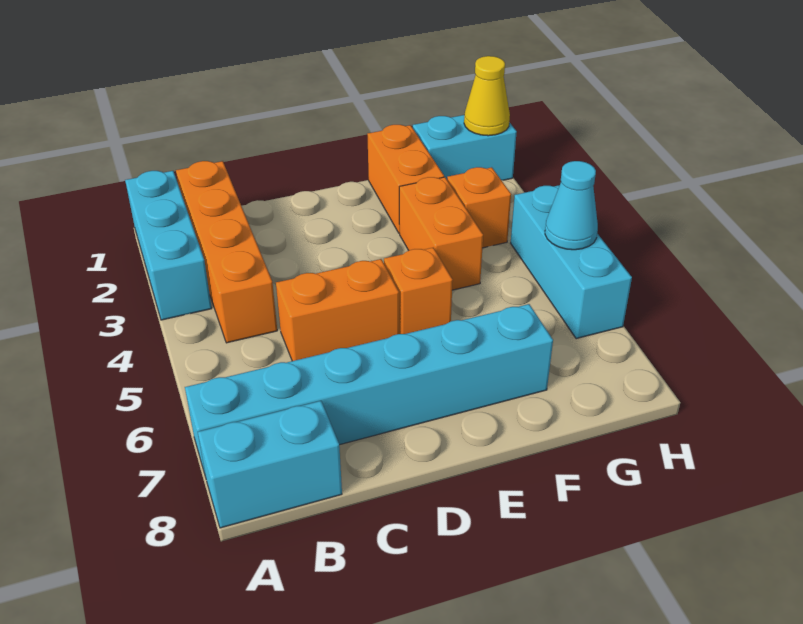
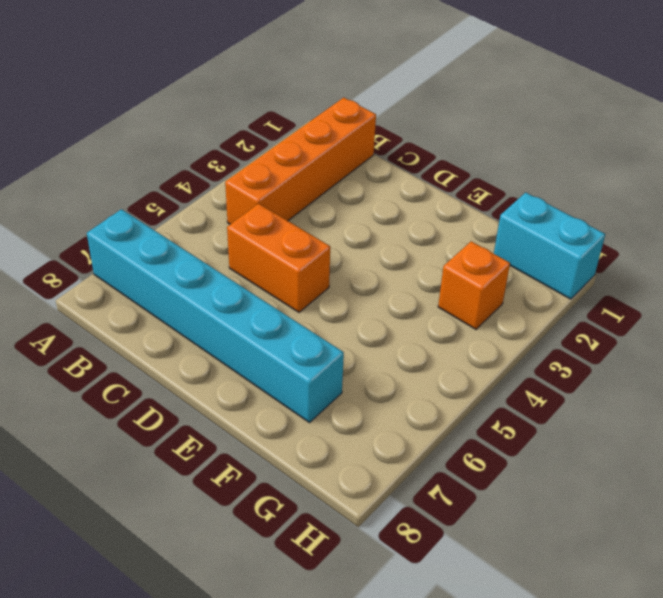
none -> cyan brick A1:A3 level 1
none -> cyan brick A8:B8 level 1
none -> orange brick E5 level 1

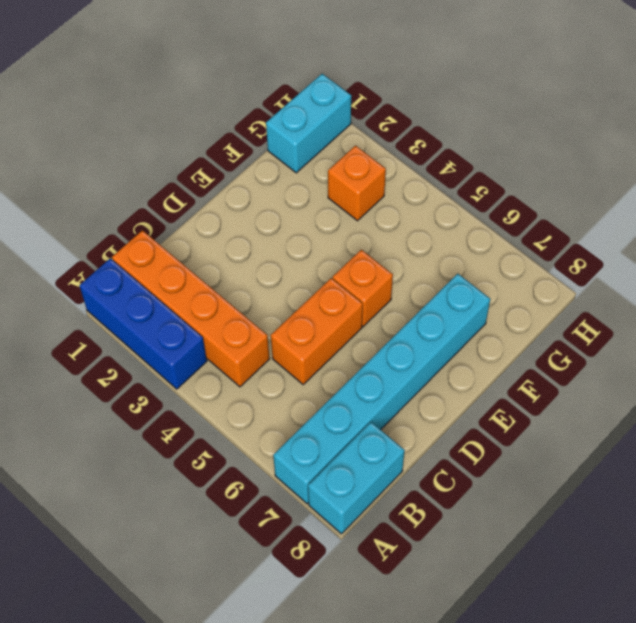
blue brick A1:A3 level 1 -> cyan brick A1:A3 level 1
none -> orange brick F1:F2 level 1
none -> orange brick F3:F4 level 1
none -> cyan brick H4:H6 level 1

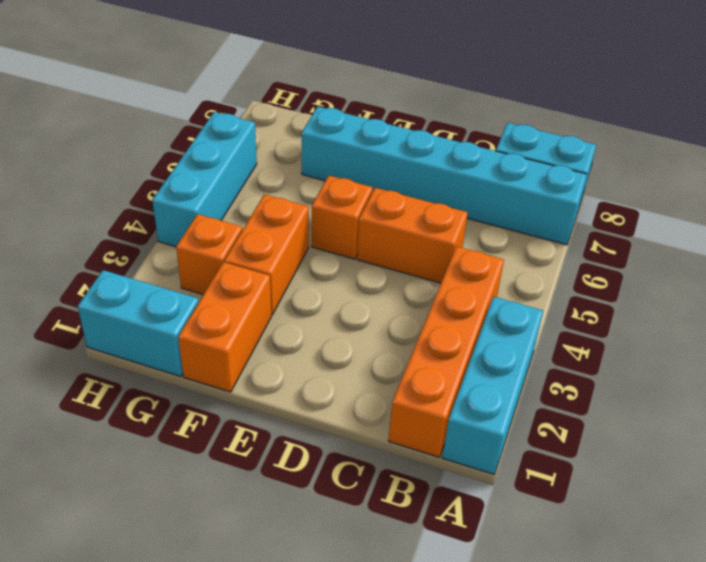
none -> yellow cone H1 level 2
none -> cyan cone H5 level 2

